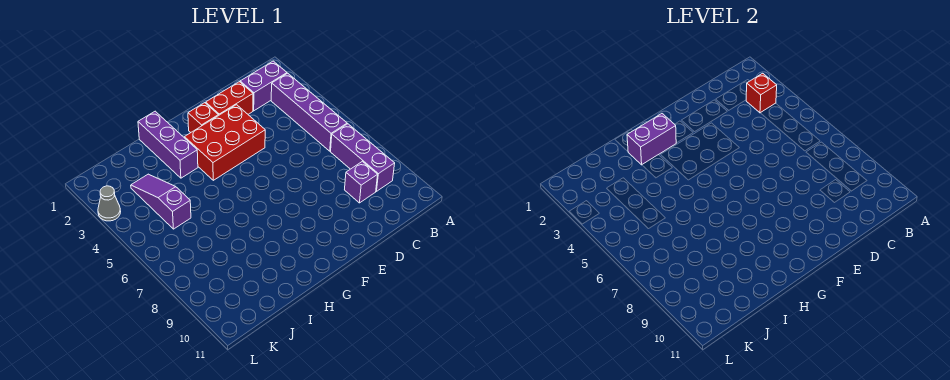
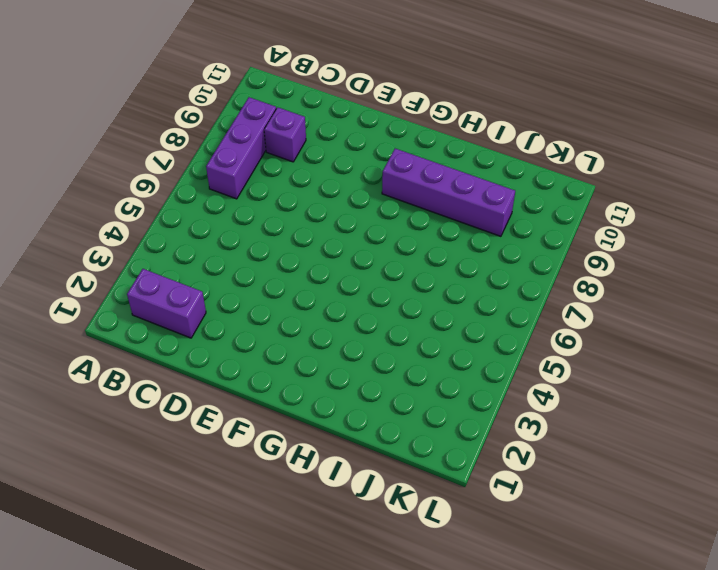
purple brick G9:J9 level 1 -> purple brick B3:B6 level 1
none -> red brick D2:E2 level 1
none -> red brick E3:G4 level 1
none -> red brick F2 level 1

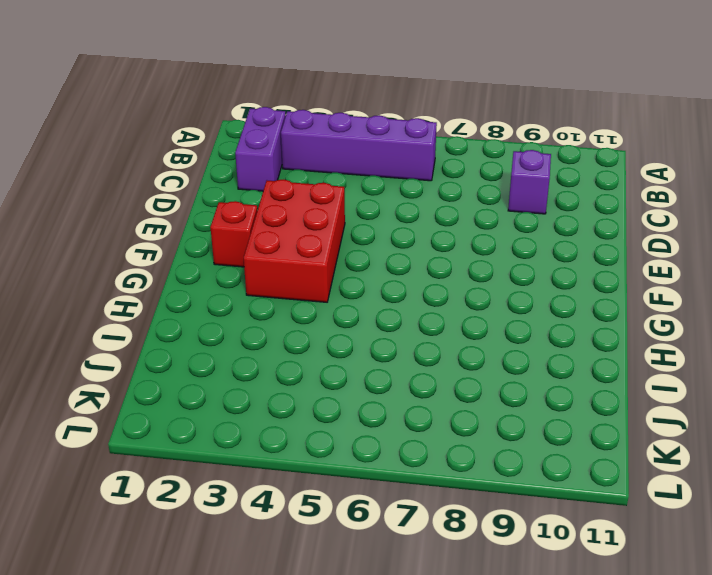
none -> purple brick B7:B9 level 1
none -> red brick D2:E2 level 1
none -> purple brick H1:H3 level 1

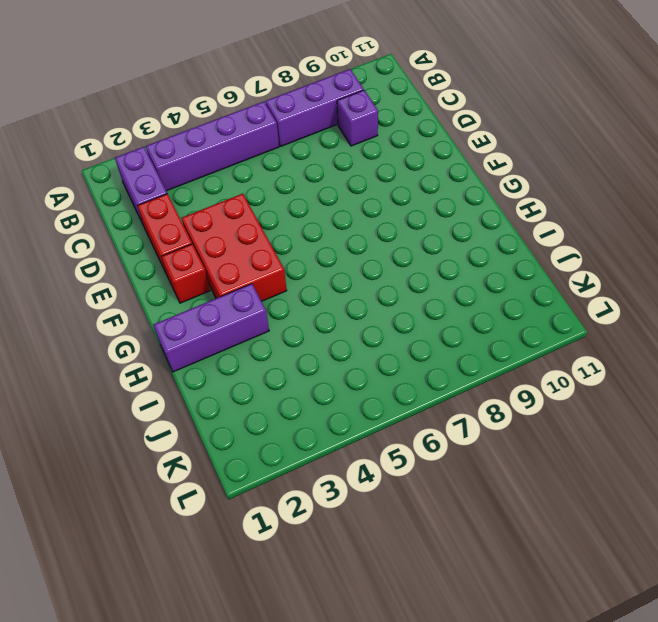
none -> purple slope J3:J5 level 1 top 5
none -> grey cone L3 level 1
none -> red brick B3 level 2

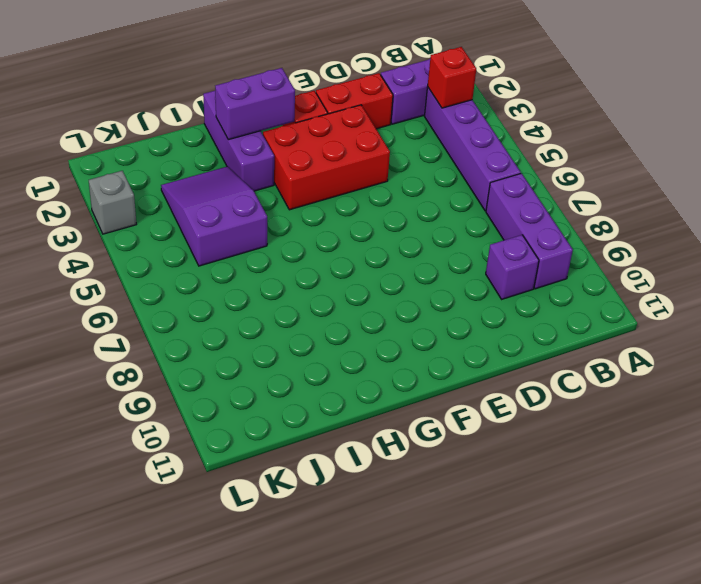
purple slope I3:J5 level 1 top 5 -> purple slope J3:J5 level 1 top 5
grey brick L3 level 1 -> grey cone L3 level 1

